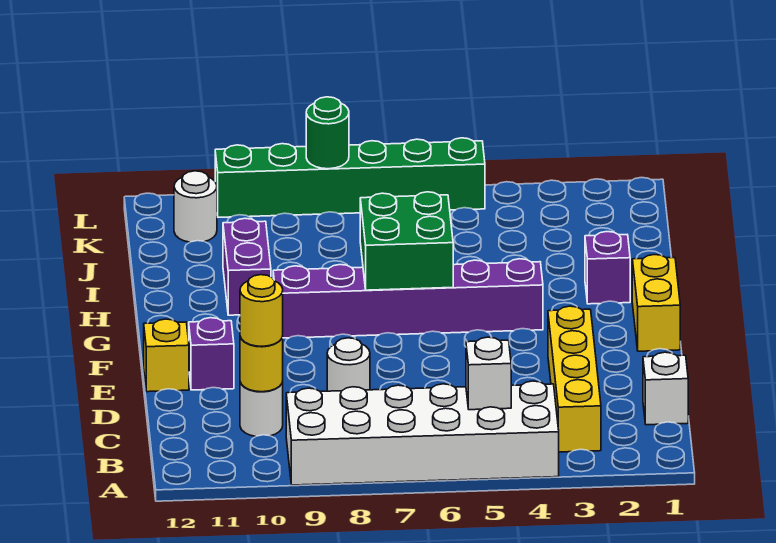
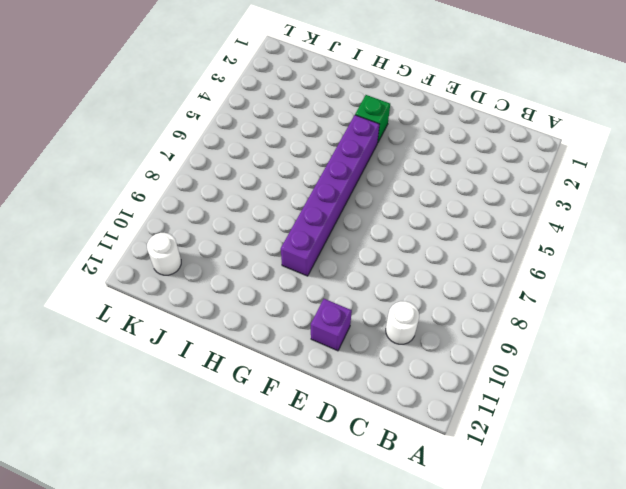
green brick G3 level 1 -> none
none -> white brick A4:B9 level 1
none -> yellow brick B3:E3 level 1
none -> white brick C1 level 1

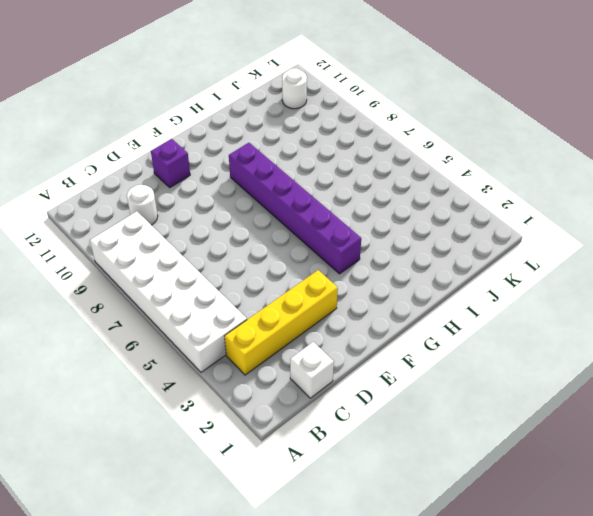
none -> white round brick D8 level 1
none -> yellow brick E12 level 1
none -> yellow brick F1:G1 level 1

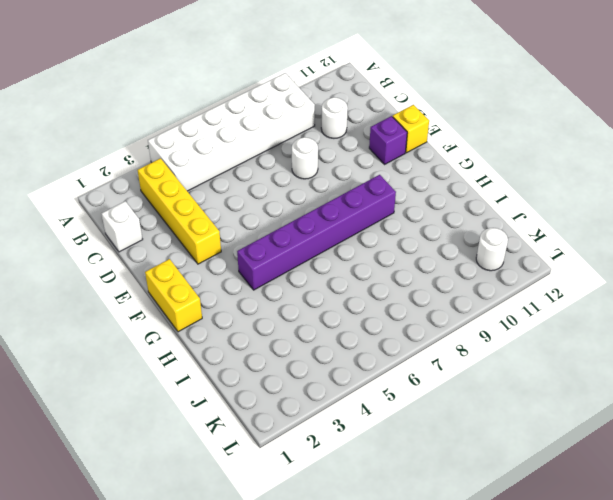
none -> purple brick H2 level 1
none -> purple brick H10:I10 level 1
none -> green brick L5:L10 level 1

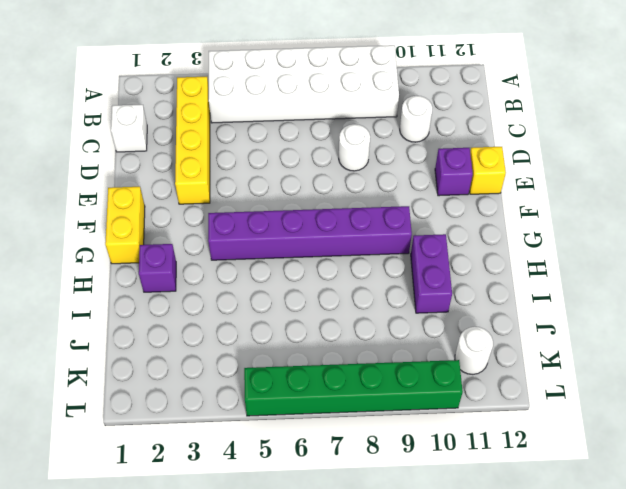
none -> white brick B5 level 2
none -> yellow round brick C10 level 2
none -> green brick G6:H7 level 2

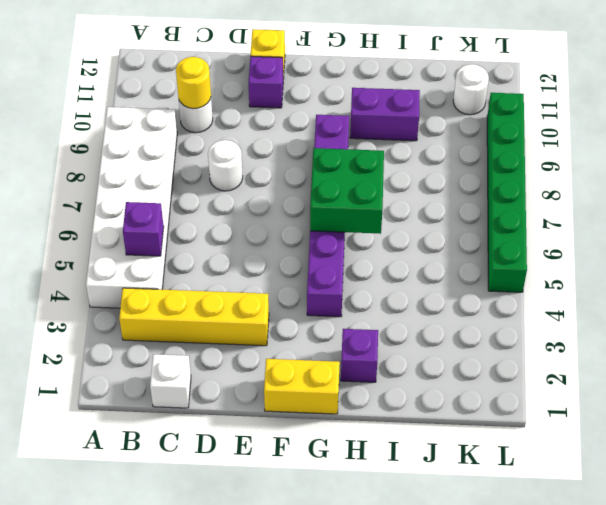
purple brick B5 level 2 -> white brick B5 level 2
none -> green round brick L8 level 2
none -> yellow round brick C10 level 3

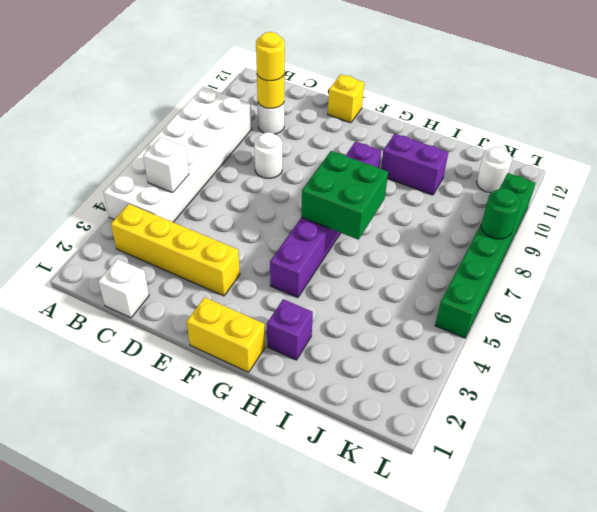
none -> purple brick E11 level 1

